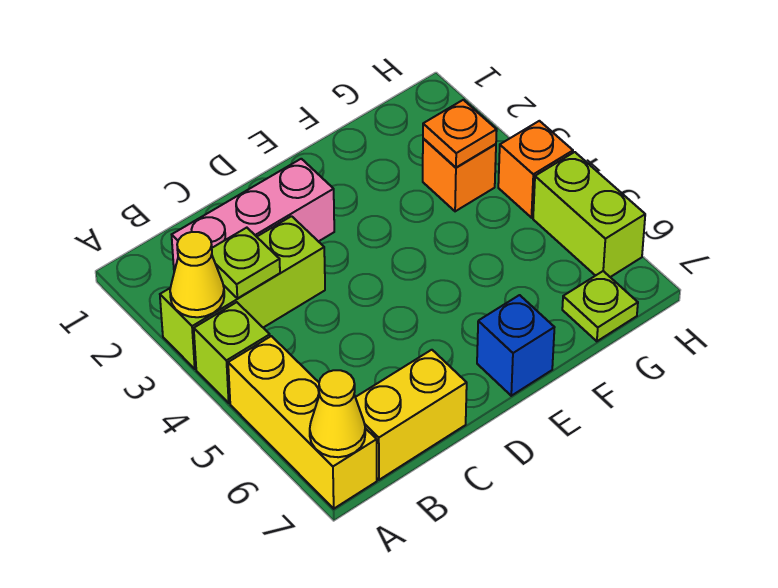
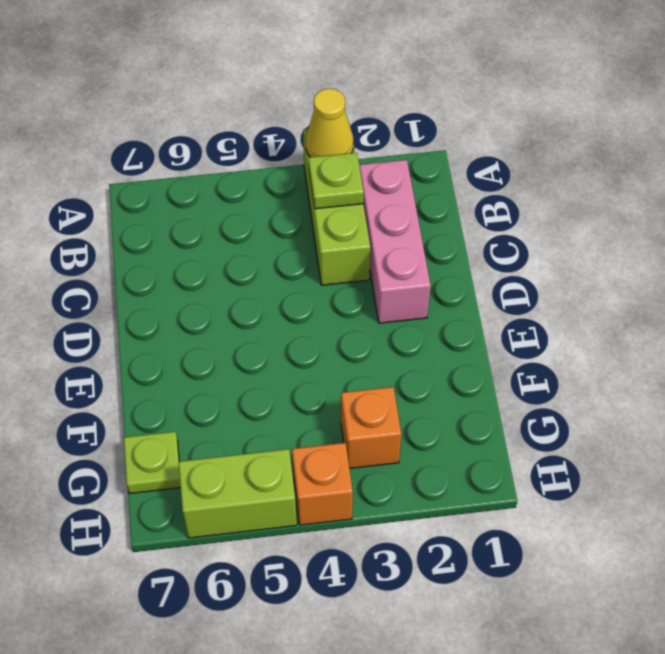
none -> lime brick A4 level 1
none -> yellow brick A5:A7 level 1
none -> yellow brick B7:C7 level 1

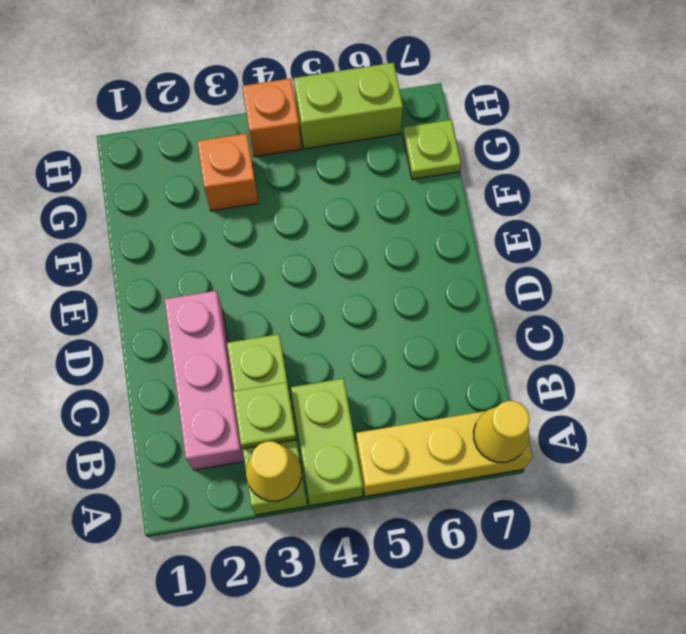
lime brick A4:B4 level 1 -> lime brick A4 level 1
none -> yellow brick B7:C7 level 1
none -> blue brick E7 level 1
none -> orange plate G3 level 2

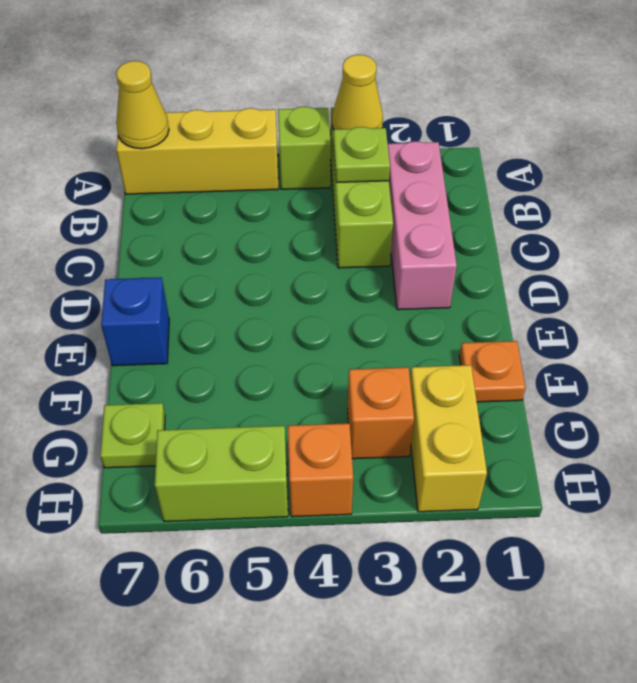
orange plate F1 level 1 -> orange plate G3 level 2
yellow brick G2:H2 level 1 -> yellow brick B7:C7 level 1

